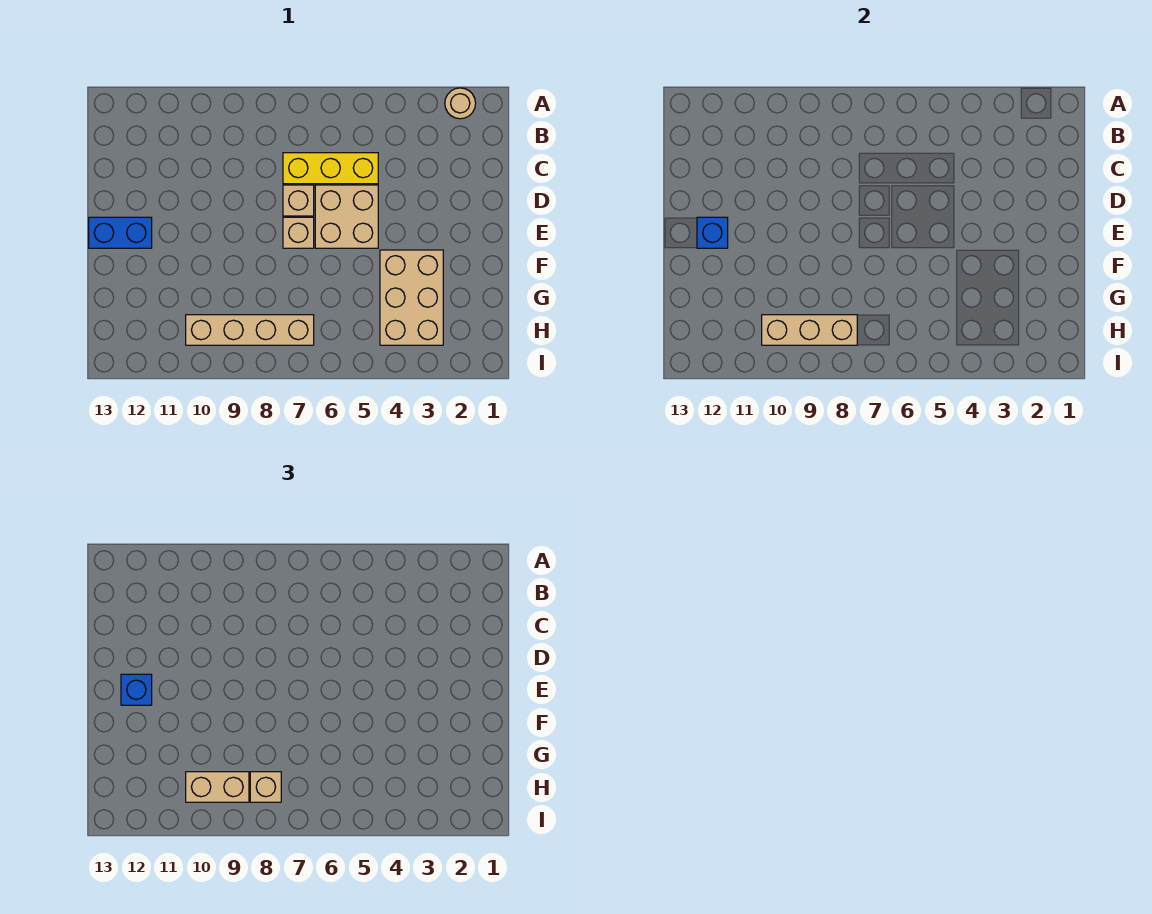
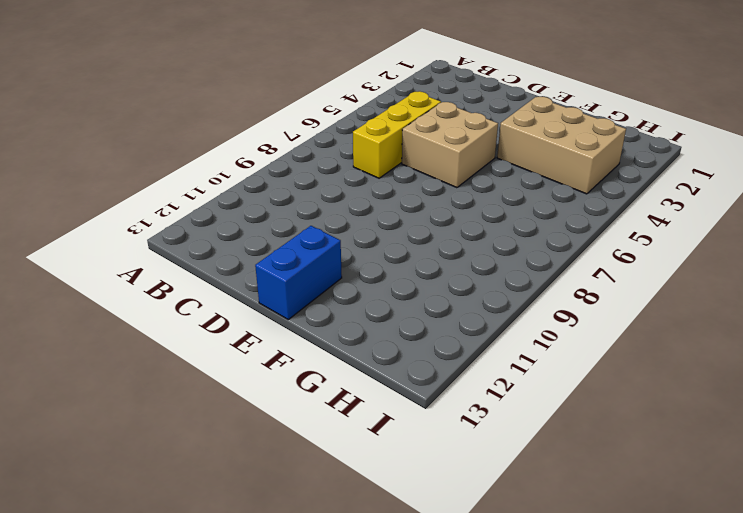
none -> tan round brick A2 level 1
none -> tan brick D7 level 1
none -> tan brick E7 level 1

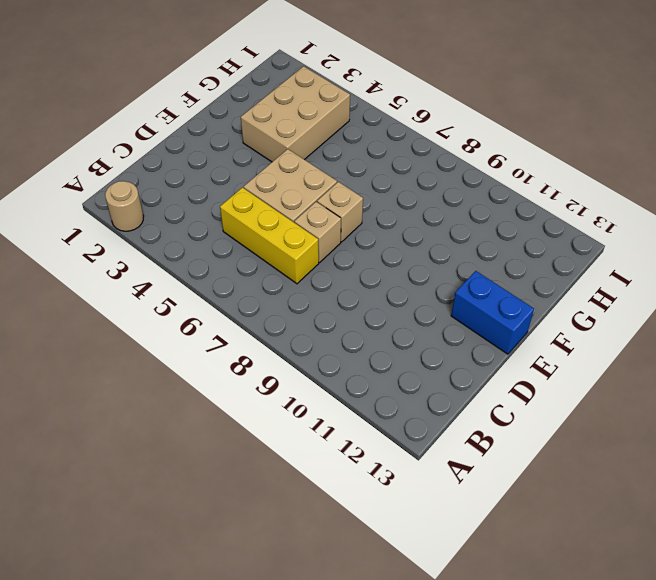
none -> tan brick H7:H10 level 1
none -> blue brick E12 level 2
none -> tan brick H8:H10 level 2

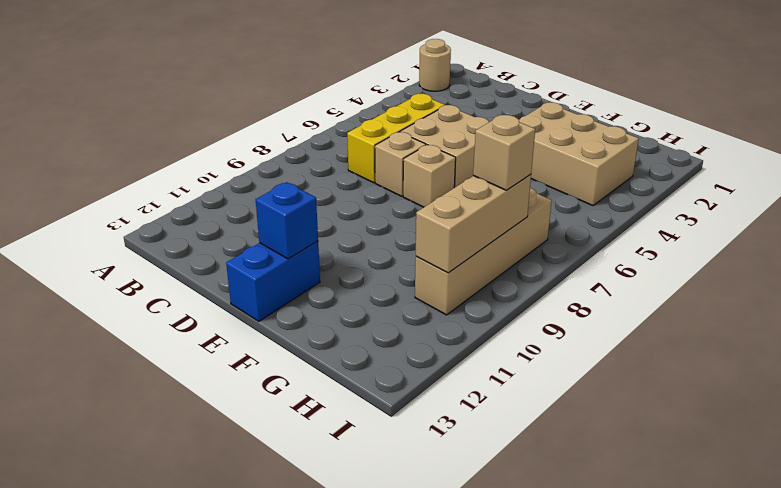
none -> blue brick E12 level 3
none -> tan brick H9:H10 level 3

